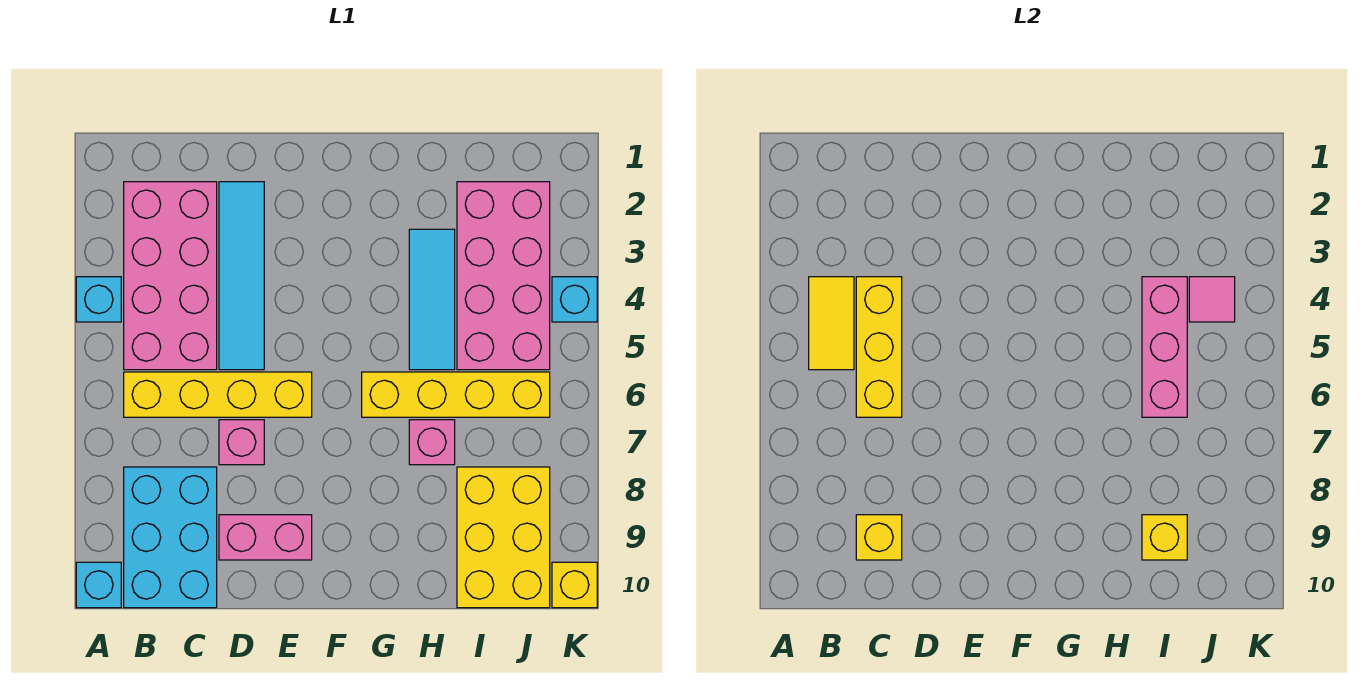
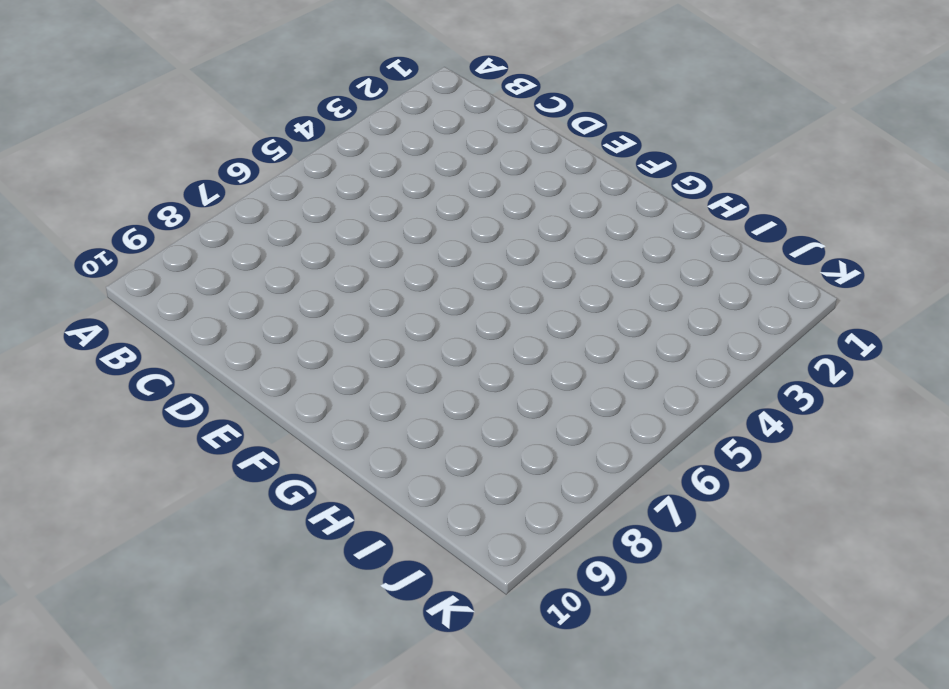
none -> cyan brick A4 level 1
none -> cyan brick A10 level 1
none -> pink brick B2:C5 level 1

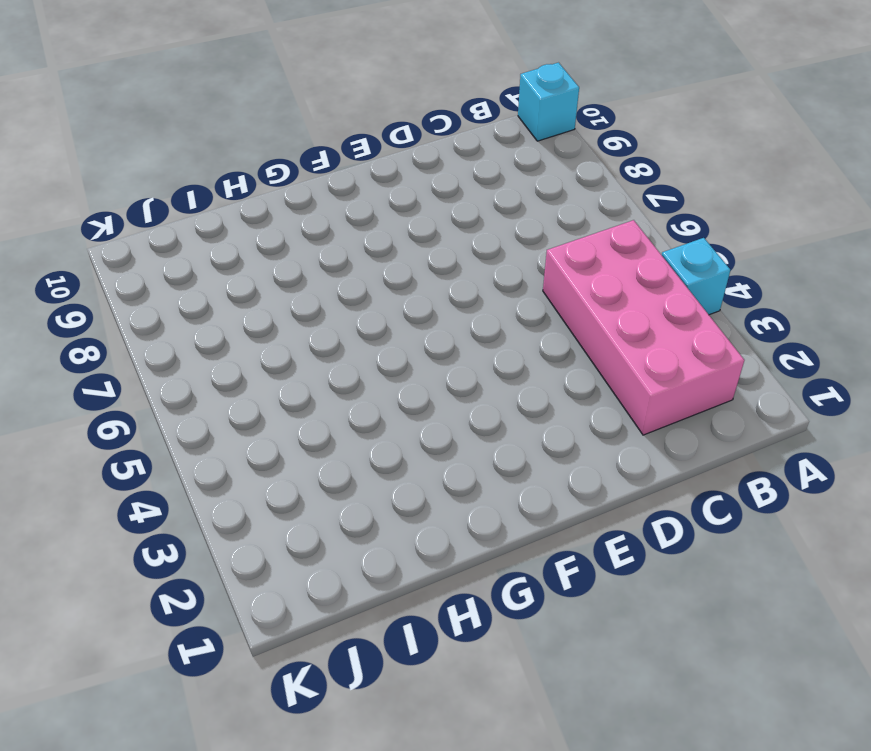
none -> yellow brick B6:E6 level 1
none -> cyan brick B8:C10 level 1
none -> cyan tile D2:D5 level 1

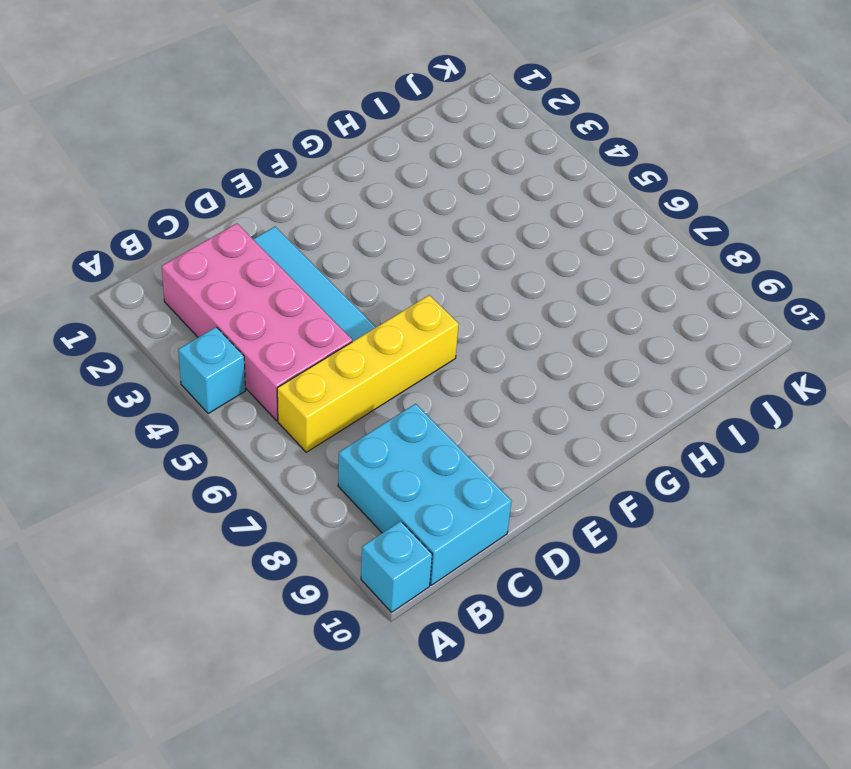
none -> pink brick D7 level 1
none -> pink brick D9:E9 level 1
none -> yellow brick G6:J6 level 1

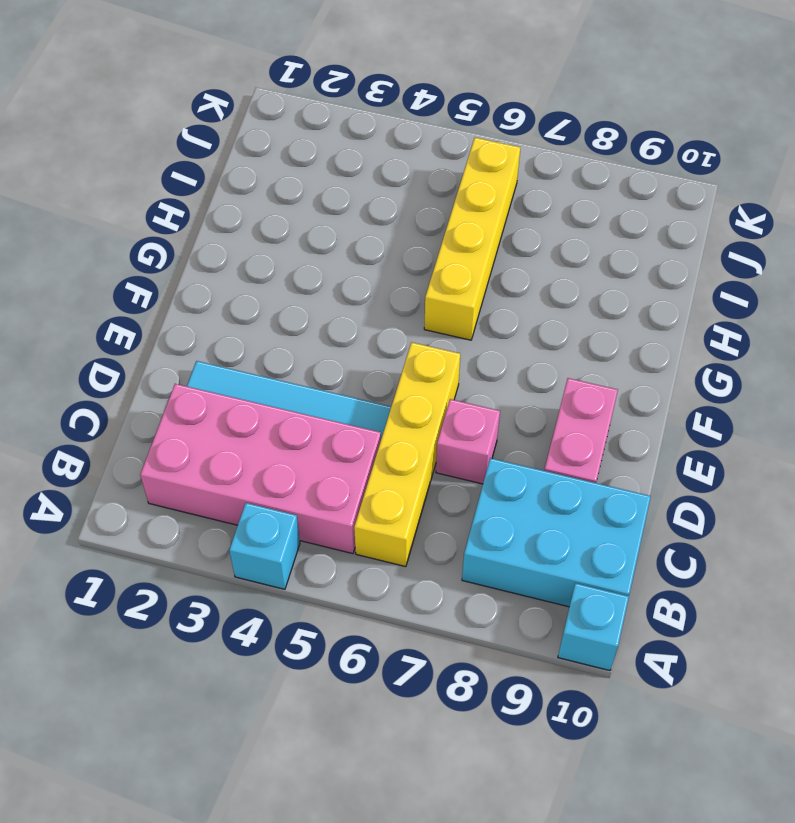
none -> cyan tile H3:H5 level 1
none -> pink brick H7 level 1
none -> pink brick I2:J5 level 1

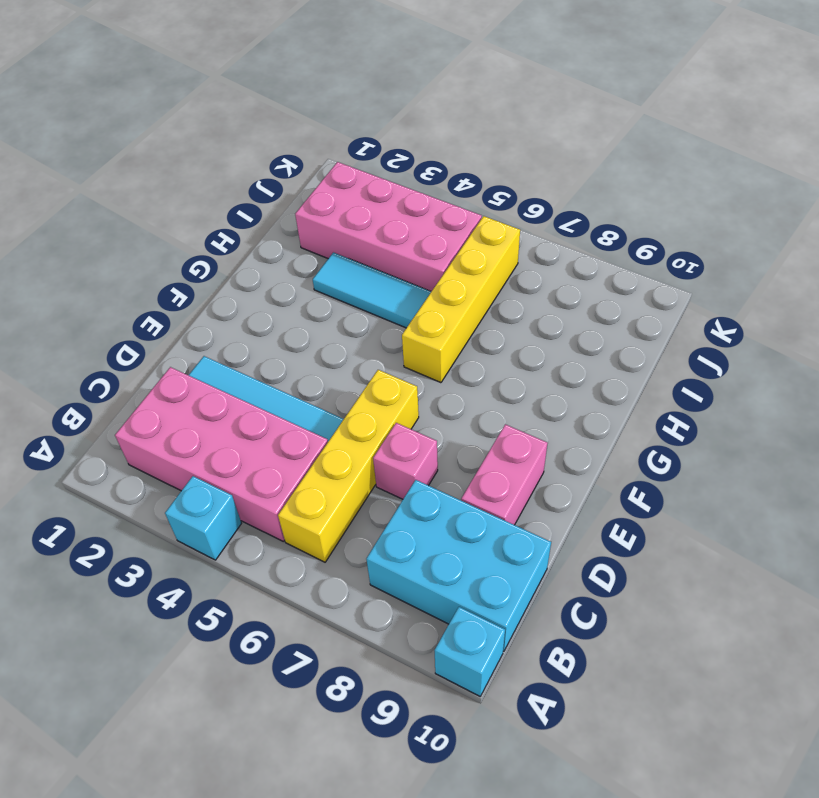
none -> pink brick H7 level 1
none -> yellow brick I8:J10 level 1
none -> cyan brick K4 level 1

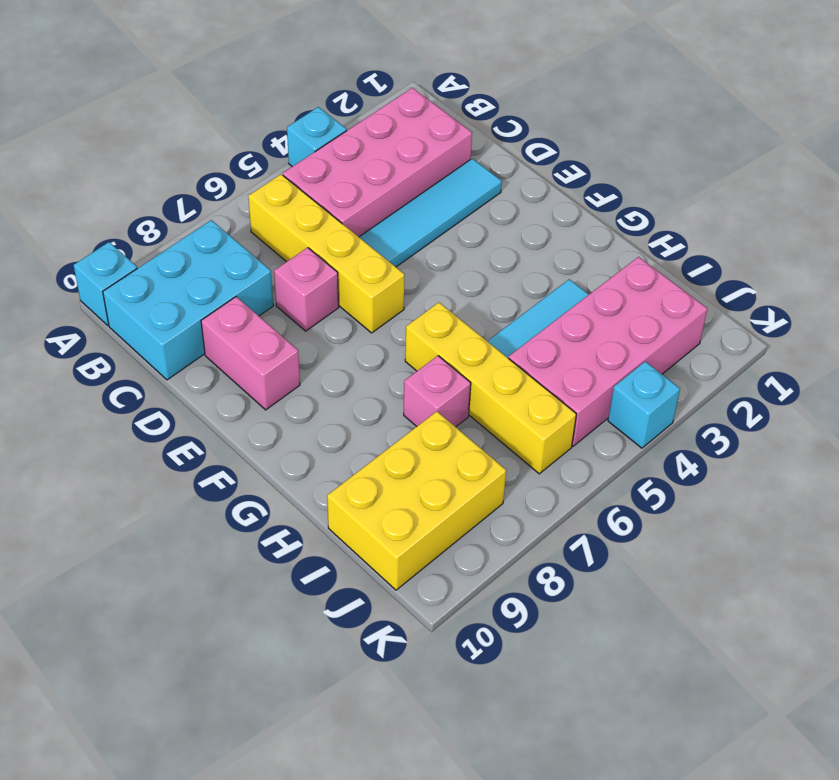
none -> yellow brick K10 level 1
none -> yellow tile B4:B5 level 2
none -> yellow brick C4:C6 level 2

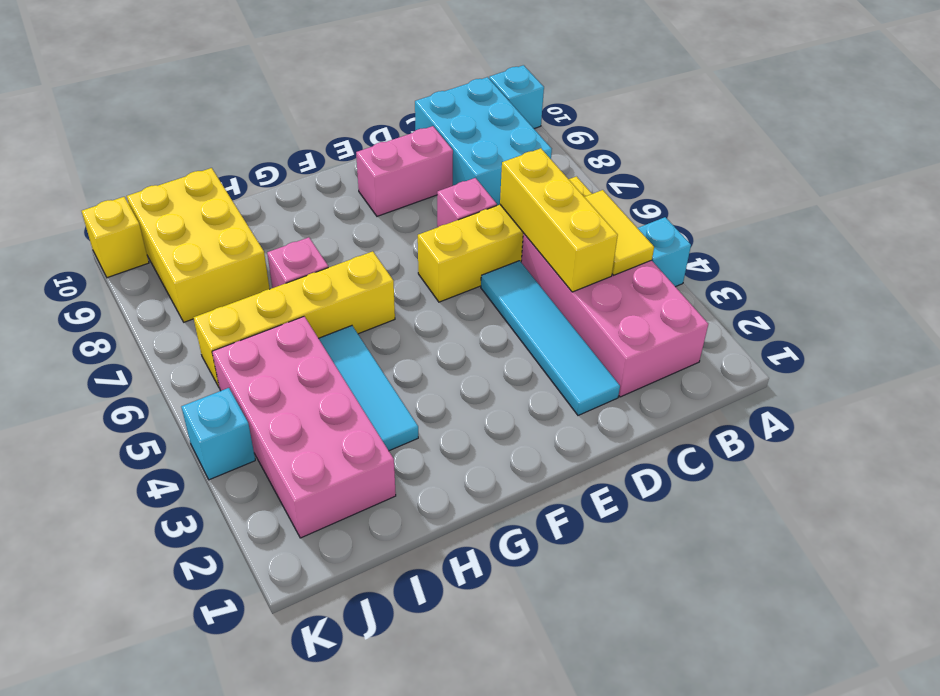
none -> yellow brick C9 level 2
none -> pink brick I4:I6 level 2
none -> yellow brick I9 level 2

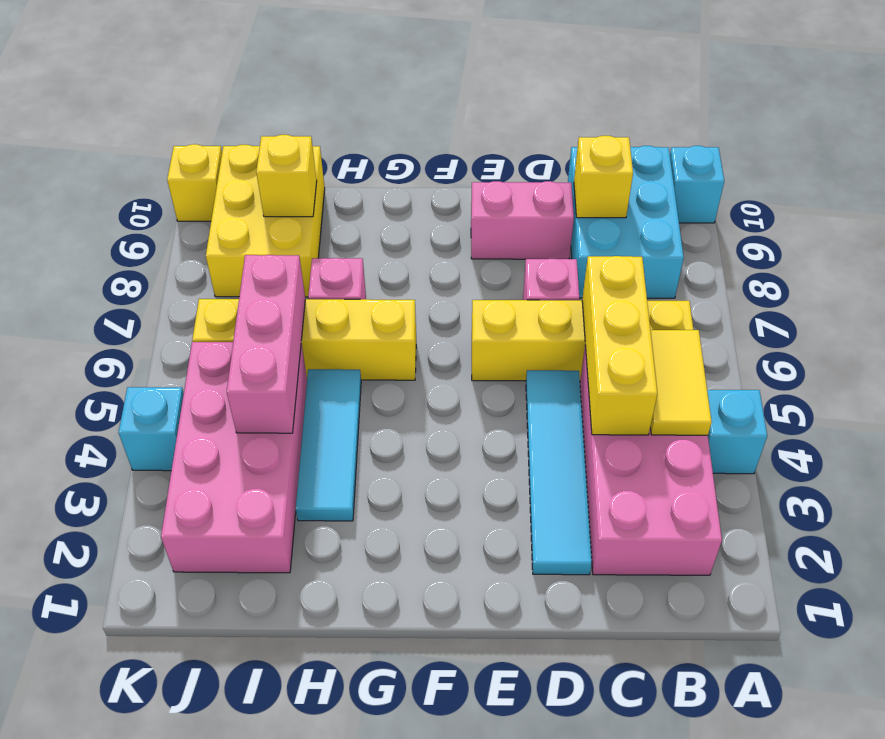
none -> pink tile J4 level 2

